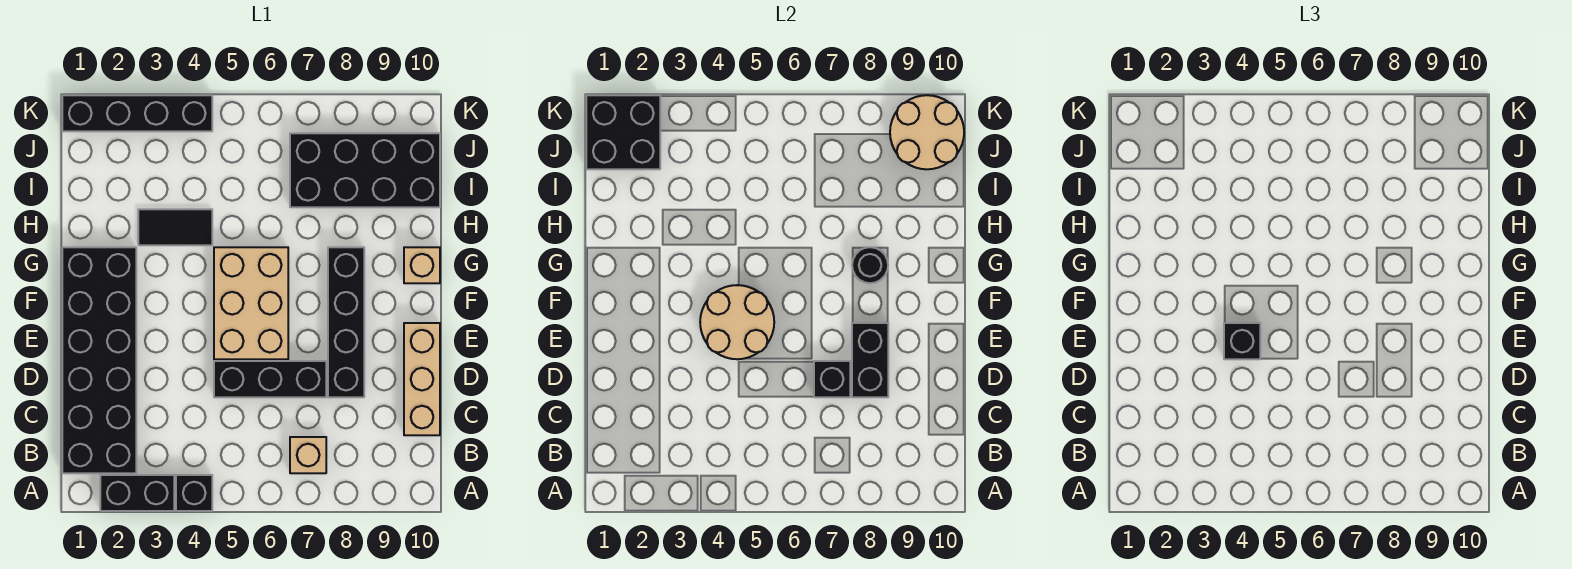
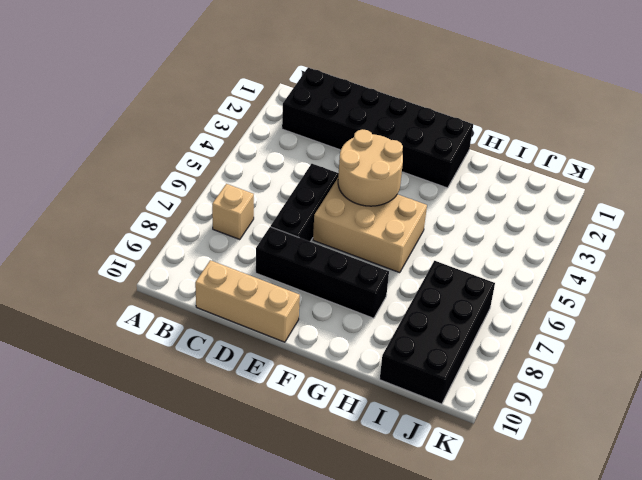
none -> black brick A2:A3 level 1
none -> black brick A4 level 1
none -> tan brick G10 level 1

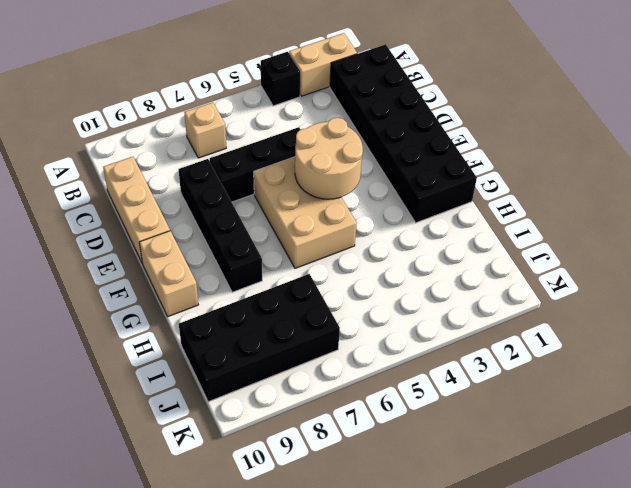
tan brick A2:A3 level 1 -> black brick A2:A3 level 1
tan brick F10:G10 level 1 -> tan brick G10 level 1
none -> black tile H3:H4 level 1
none -> black brick K1:K4 level 1
none -> black brick D7 level 2

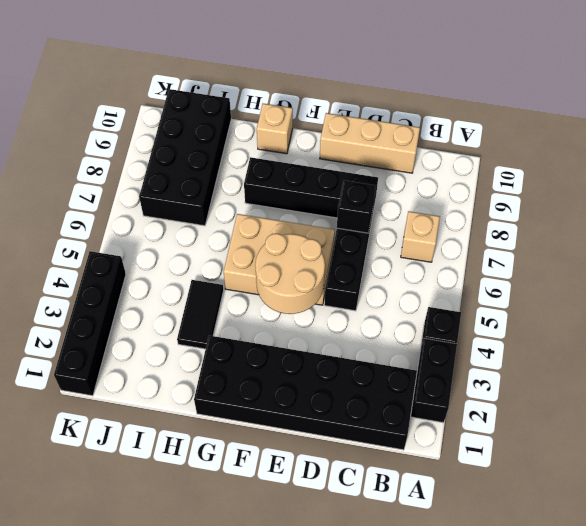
none -> black brick D8:E8 level 2
none -> black round brick G8 level 2
none -> black brick J1:K2 level 2

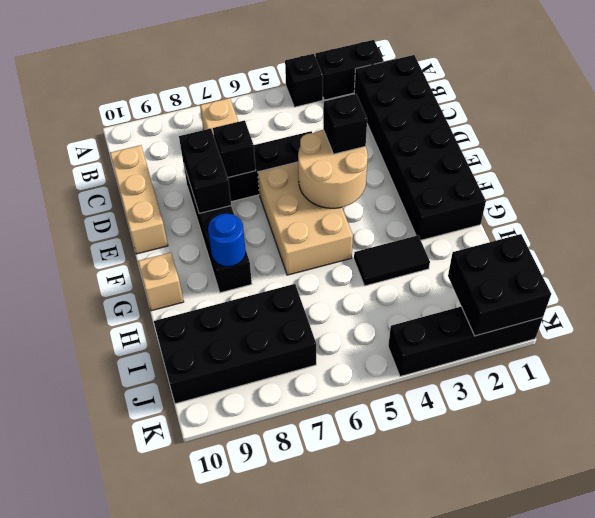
blue round brick G8 level 2 -> black round brick G8 level 2
none -> tan round brick J9:K10 level 2

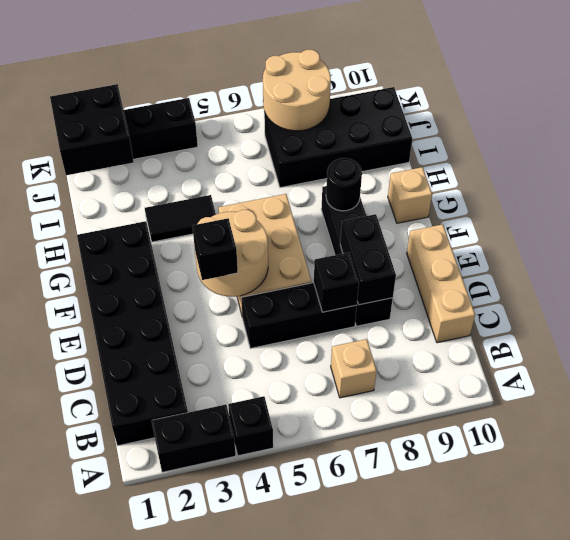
tan round brick J7:K8 level 2 -> tan round brick J9:K10 level 2

